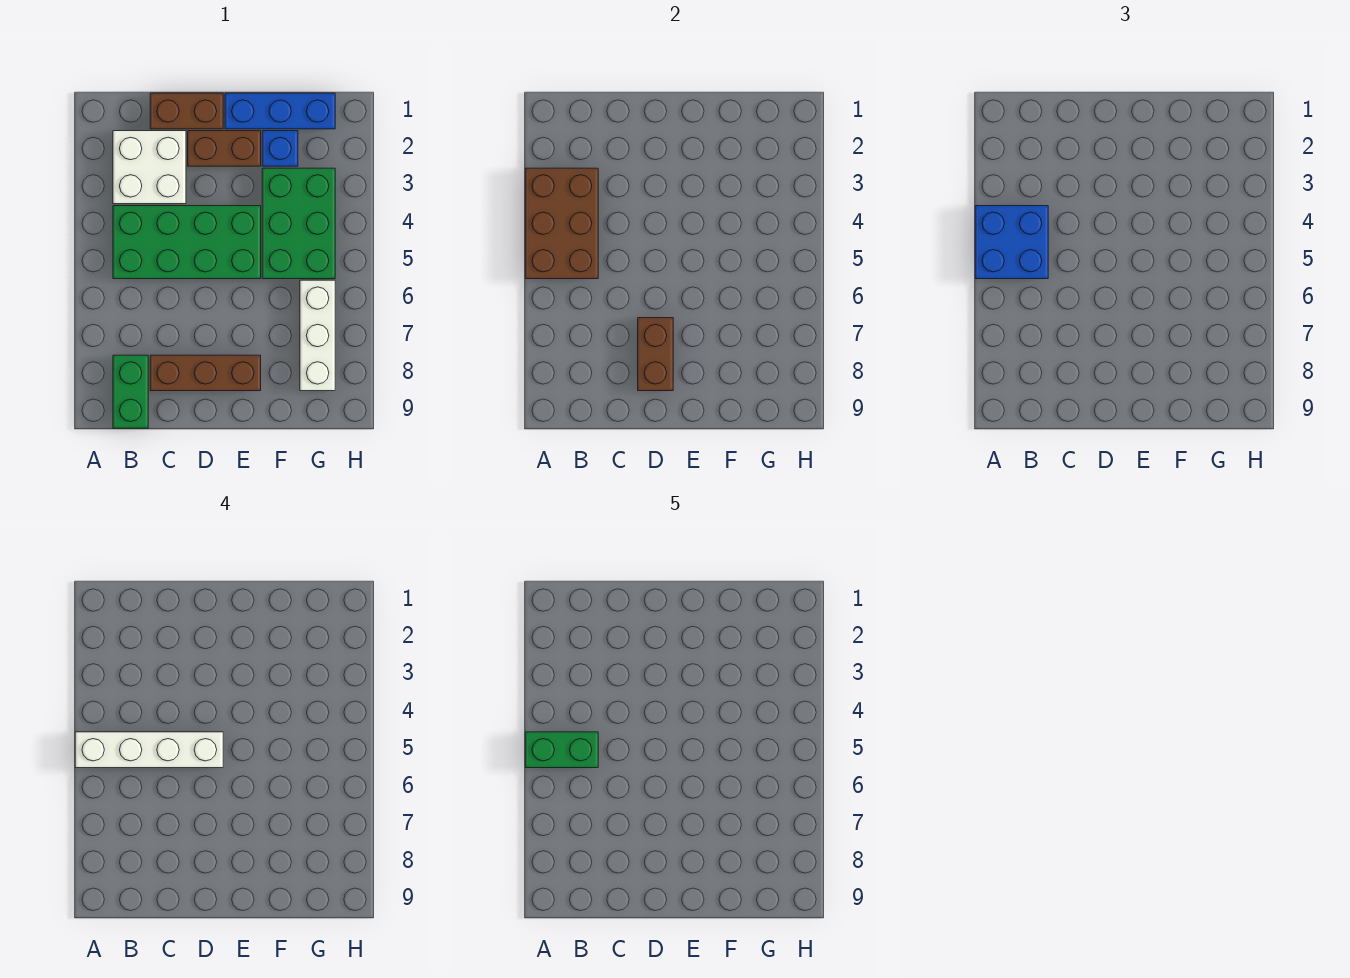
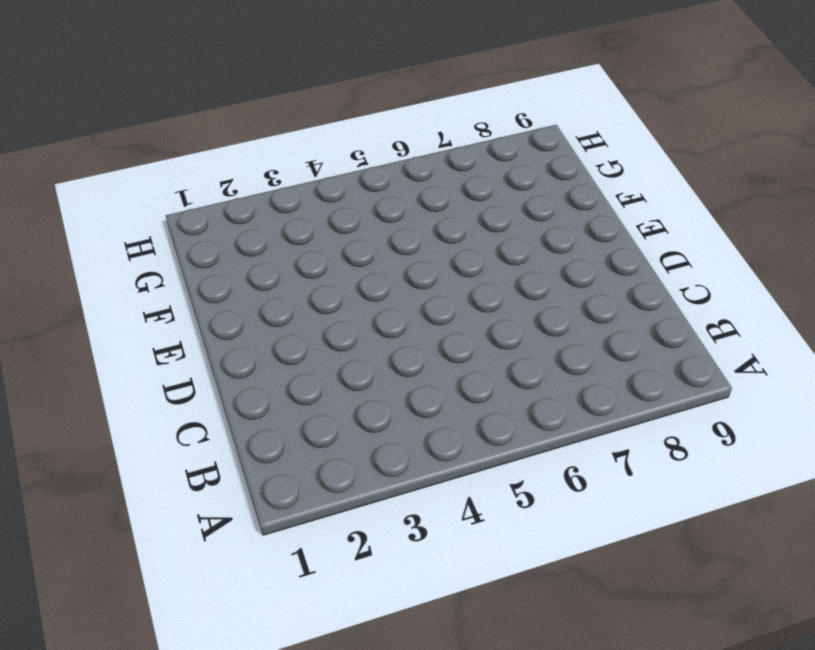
none -> white brick B2:C3 level 1
none -> green brick B4:E5 level 1
none -> green brick B8:B9 level 1

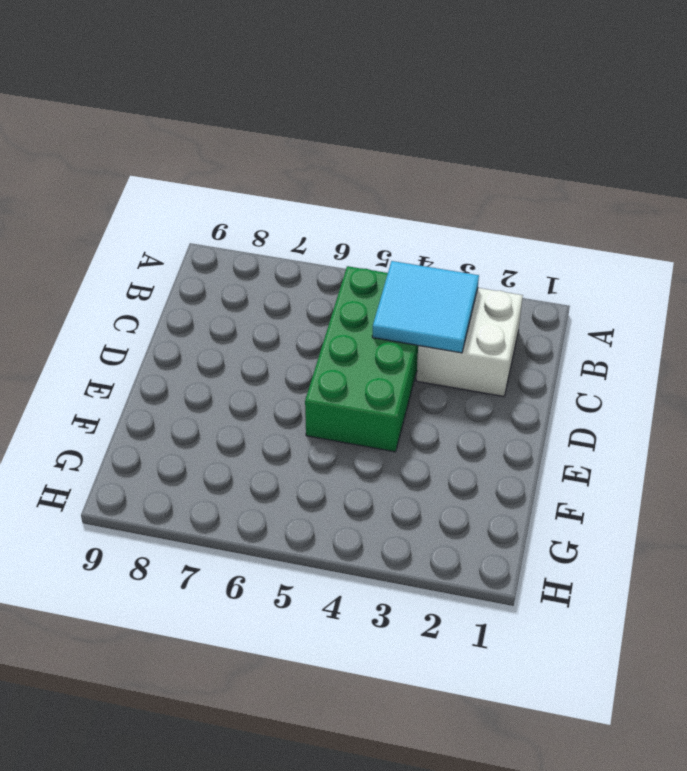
cyan tile B3:C4 level 2 -> brown brick A3:B5 level 2
none -> green brick B8:B9 level 1
none -> brown brick C1:D1 level 1
none -> brown brick C8:E8 level 1

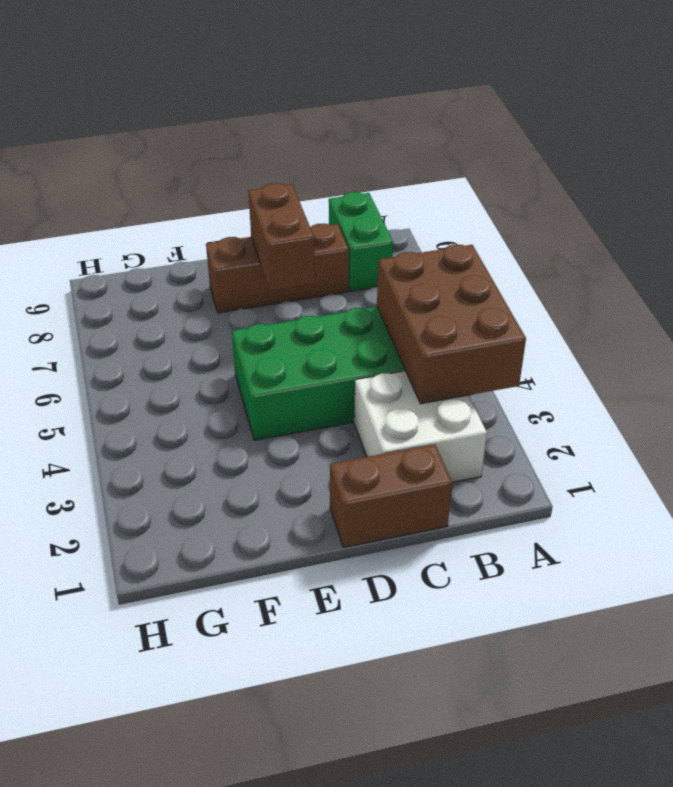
none -> brown brick D2:E2 level 1
none -> blue brick E1:G1 level 1
none -> blue brick F2 level 1

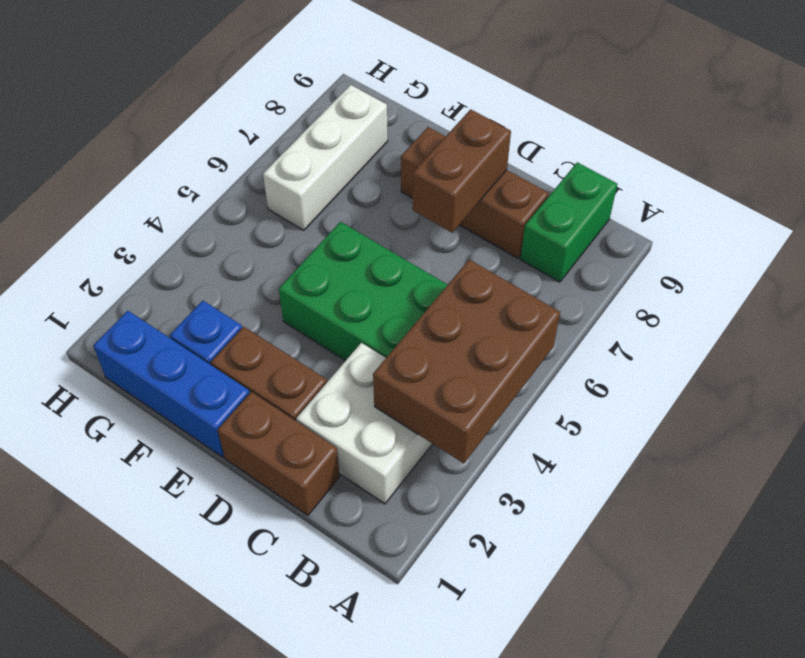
none -> green brick F3:G5 level 1
none -> blue brick A4:B5 level 3
none -> white brick A5:D5 level 4

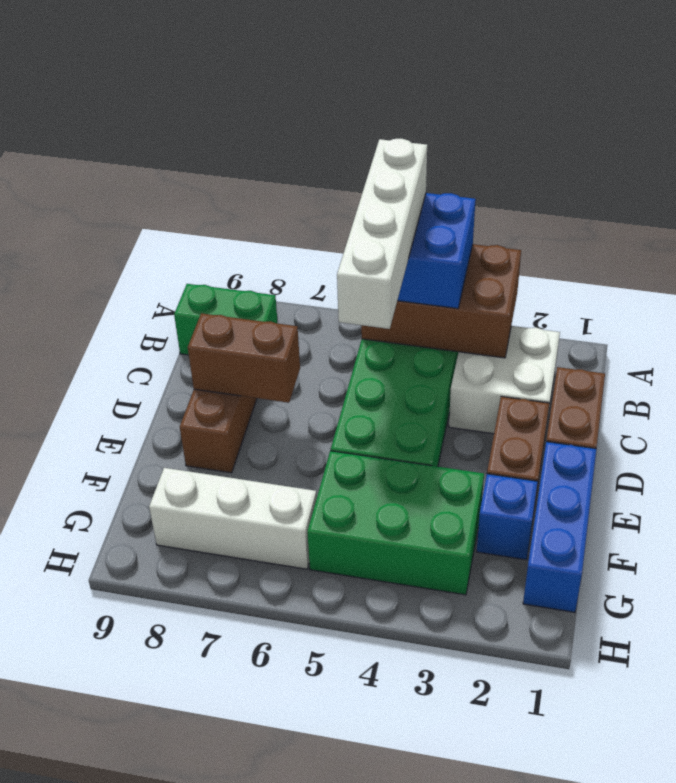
none -> green brick A5:B5 level 5

